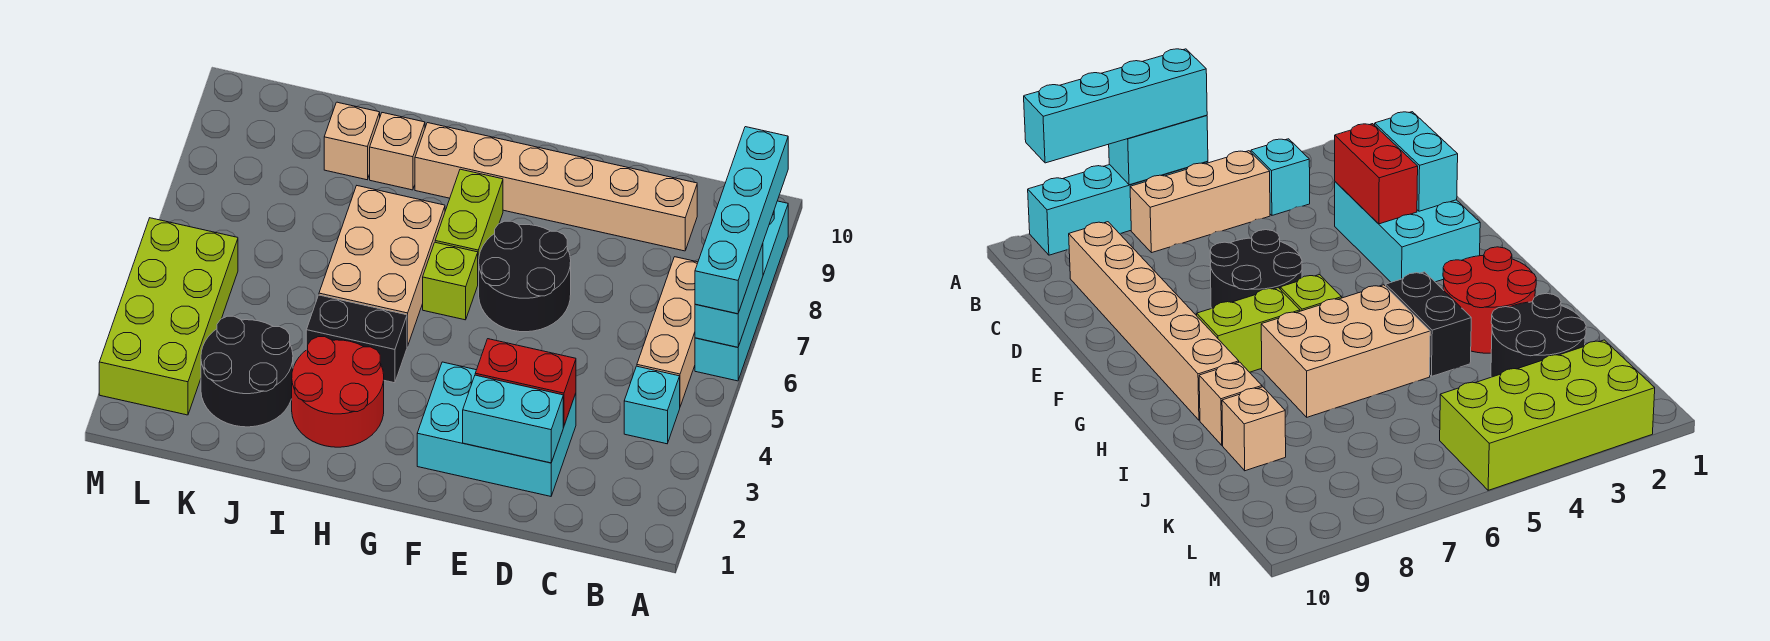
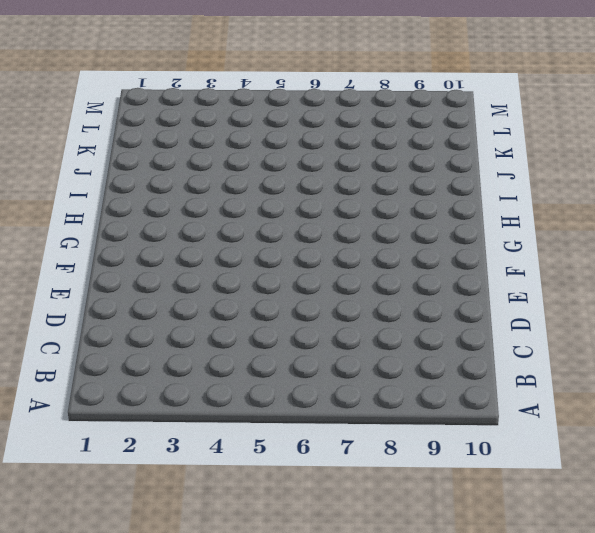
none -> cyan brick A6:A9 level 1
none -> cyan brick B4 level 1
none -> tan brick B5:B7 level 1

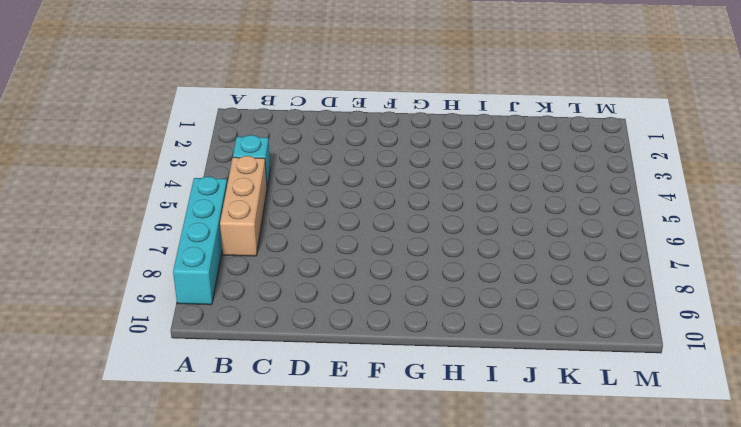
none -> tan brick C9:H9 level 1
none -> cyan brick D2:F3 level 1
none -> black round brick E6:F7 level 1

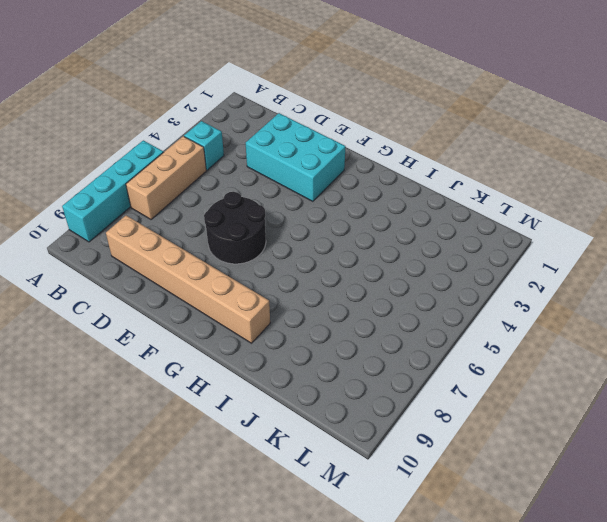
none -> lime brick G6 level 1
none -> lime brick G7:G8 level 1
none -> red round brick H2:I3 level 1

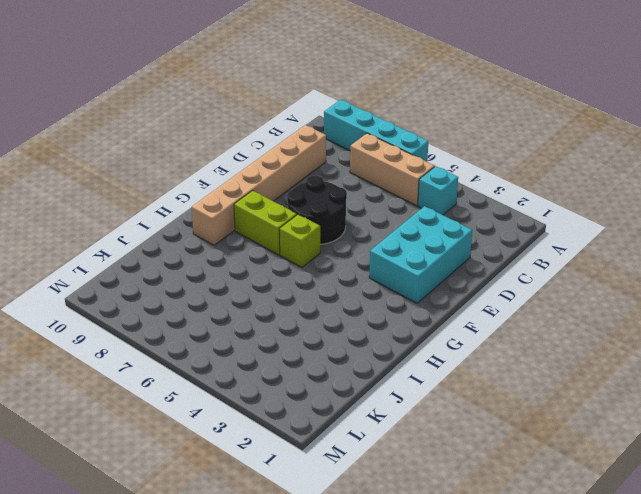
none -> red round brick H2:I3 level 1
none -> black brick H4:I4 level 1
none -> tan brick H5:I7 level 1

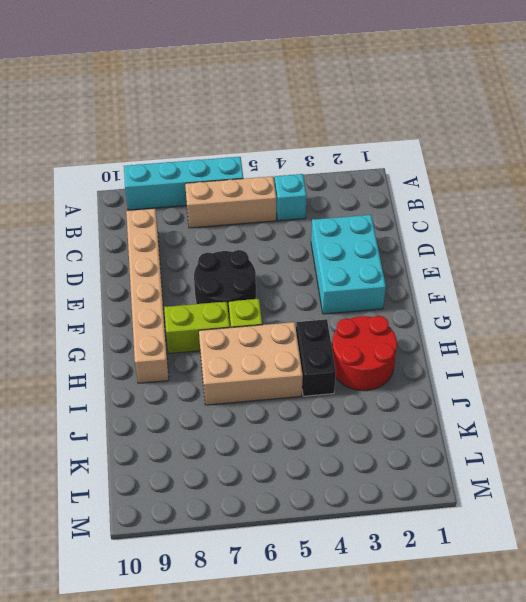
none -> tan brick I9 level 1
none -> black round brick J2:K3 level 1
none -> tan brick J9 level 1

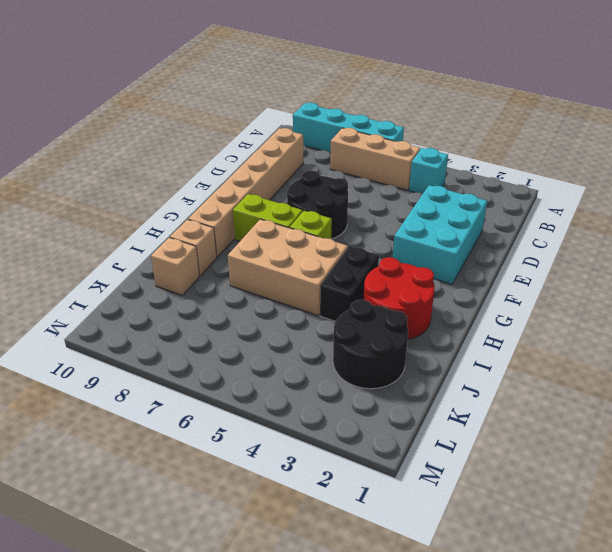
none -> lime brick L2:M5 level 1
none -> cyan brick A6:A7 level 2
none -> cyan brick D2:E2 level 2

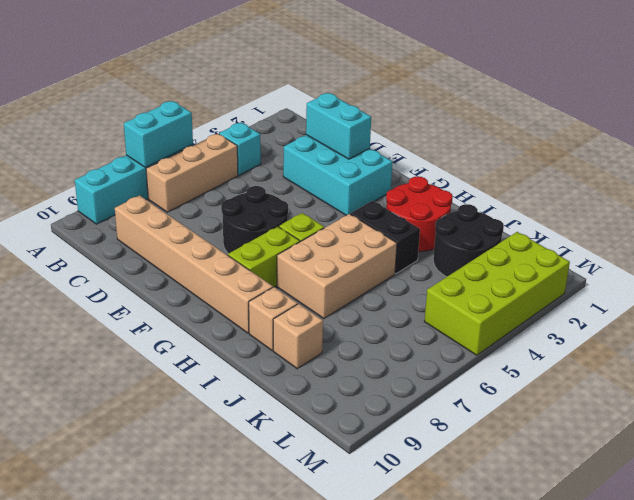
none -> red brick D3:E3 level 2
none -> cyan brick A6:A9 level 3

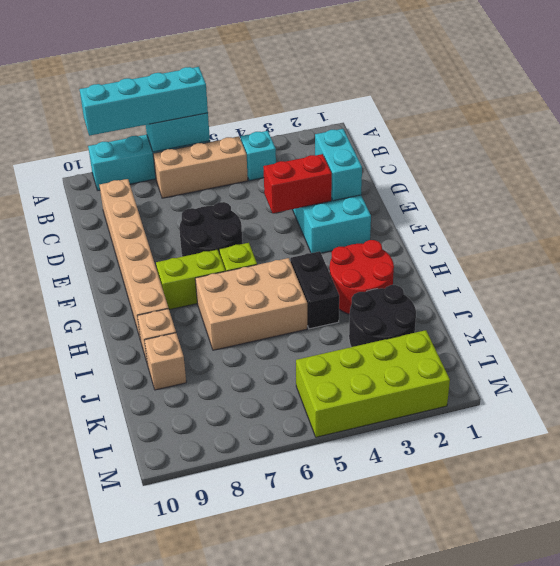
red brick E3:E4 level 2 -> red brick D3:E3 level 2

